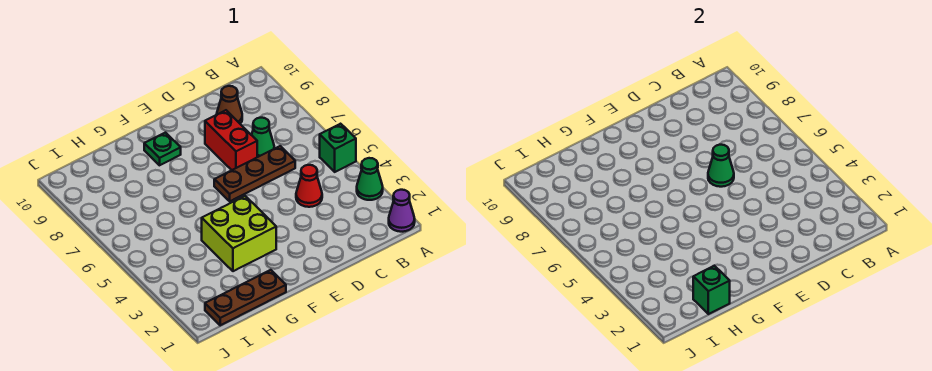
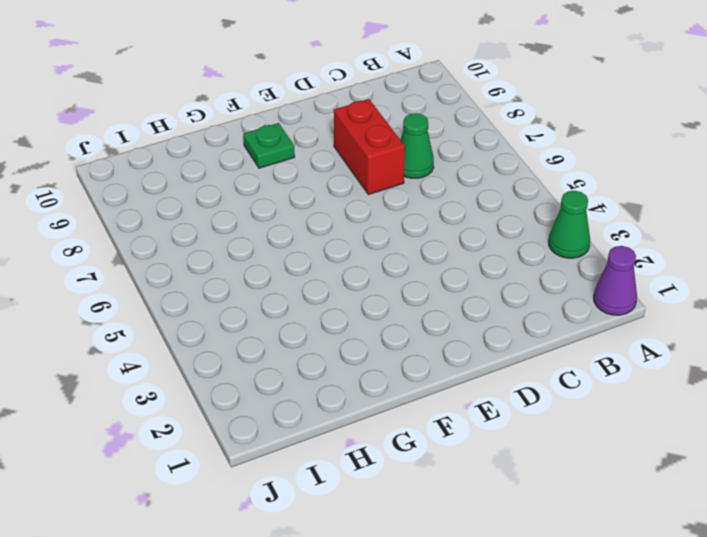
none -> green brick A5 level 1
none -> red cone C4 level 1
none -> brown plate C6:E6 level 1

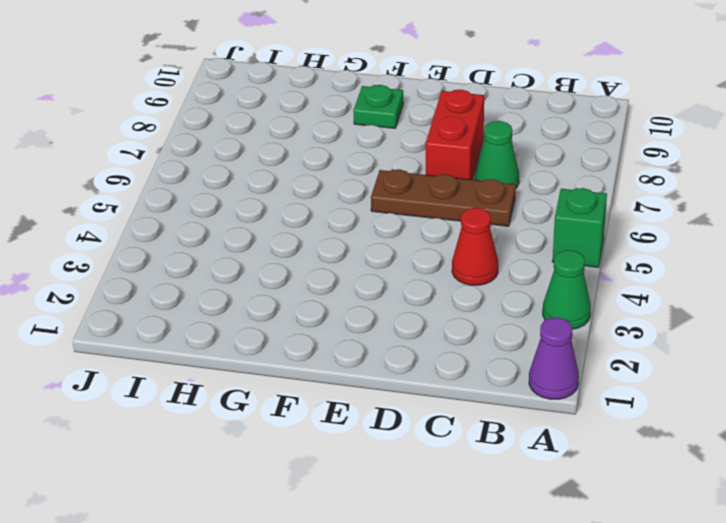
none -> brown cone C9 level 1
none -> lime brick F3:G4 level 1
none -> brown plate G1:I1 level 1

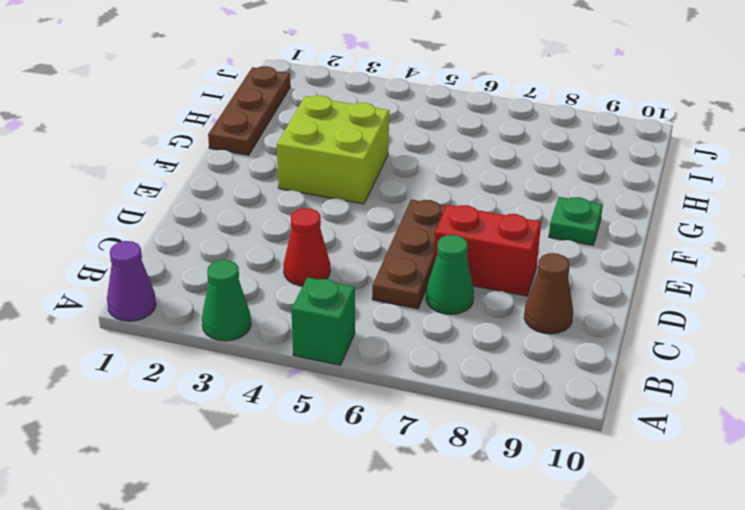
none -> green cone D6 level 2
none -> green brick H1 level 2

